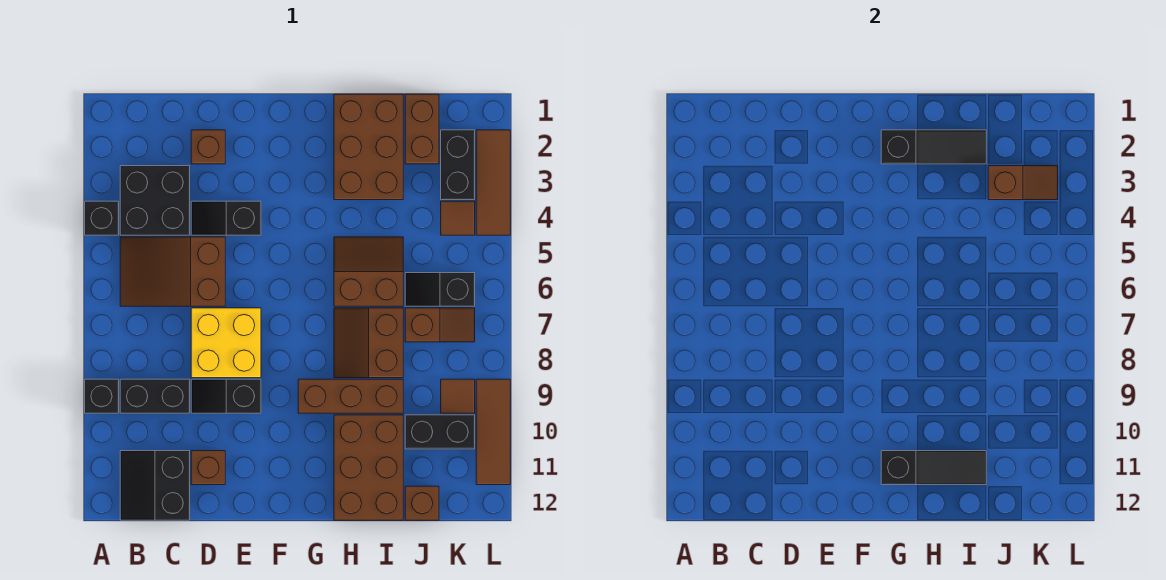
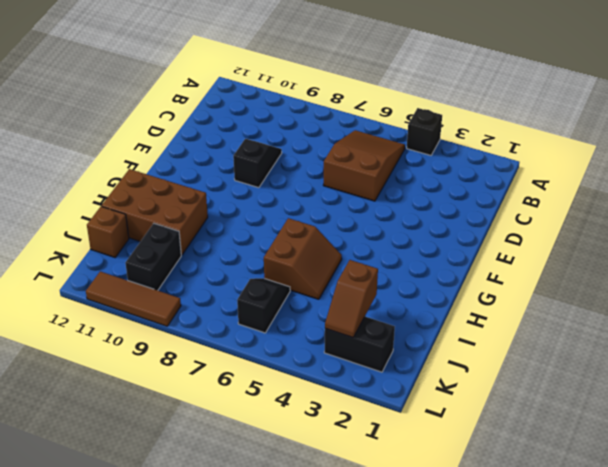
none -> black brick A9 level 1
none -> black brick B3:C4 level 1
none -> black brick B9:C9 level 1

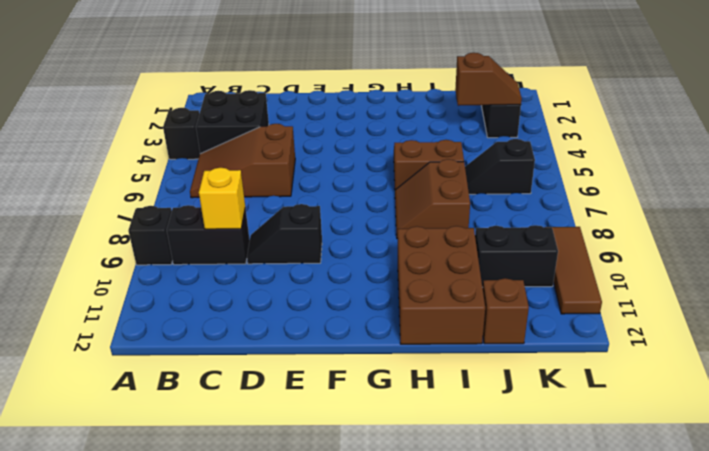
yellow brick C9 level 2 -> none
none -> black slope B11:C12 level 1 top C
none -> brown brick D2 level 1
none -> black slope D4:E4 level 1 top E

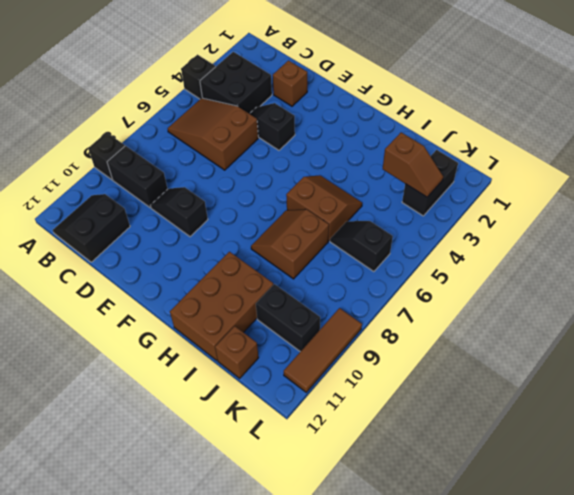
none -> yellow brick D7:E8 level 1
none -> brown brick D11 level 1
none -> brown brick G9:I9 level 1

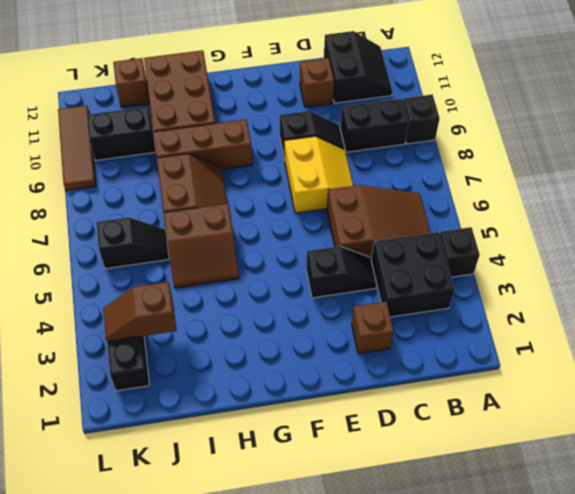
yellow slope D7:E8 level 1 top E -> yellow brick D7:E8 level 1
none -> brown brick H1:I3 level 1
none -> brown brick J1:J2 level 1
none -> brown slope J7:K7 level 1 top J

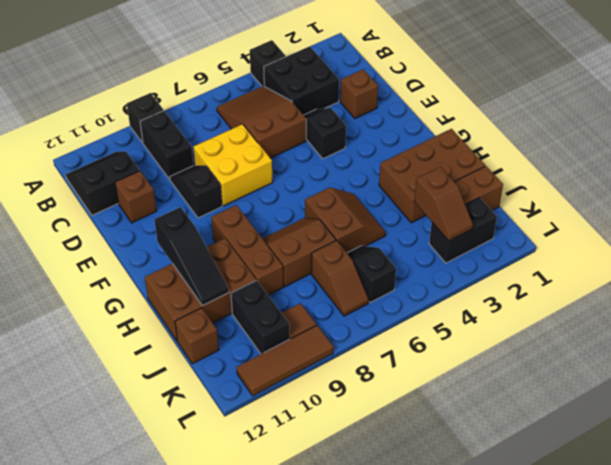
none -> brown tile K4 level 1
none -> brown tile L2:L4 level 1
none -> black slope G2:I2 level 2 top G

